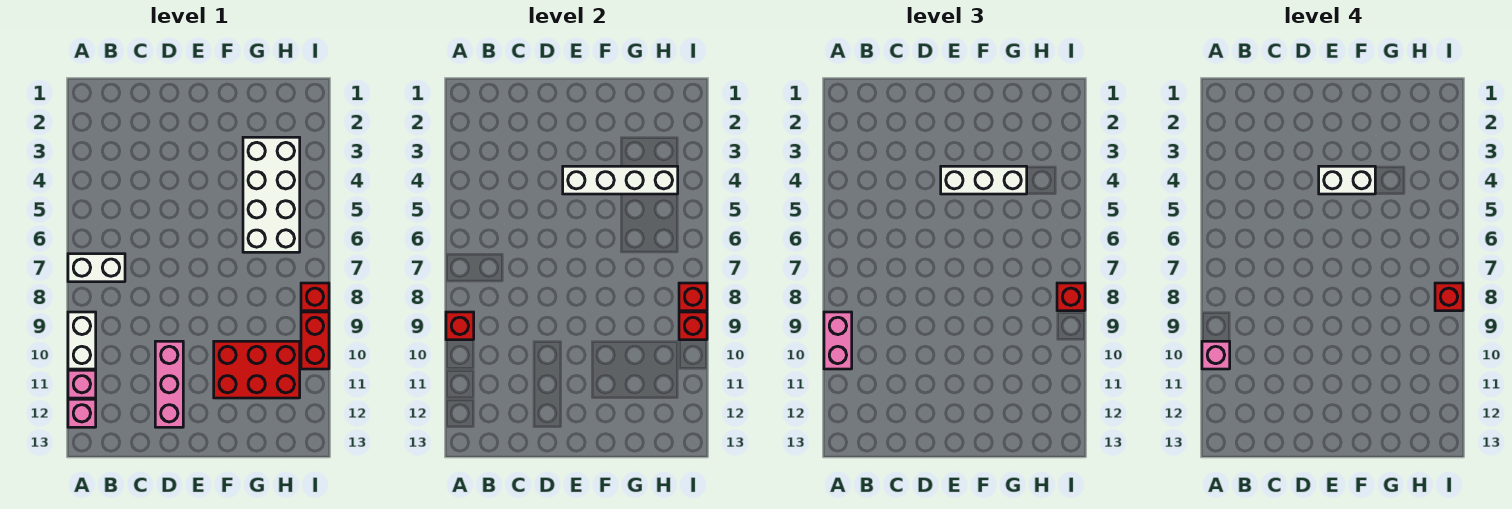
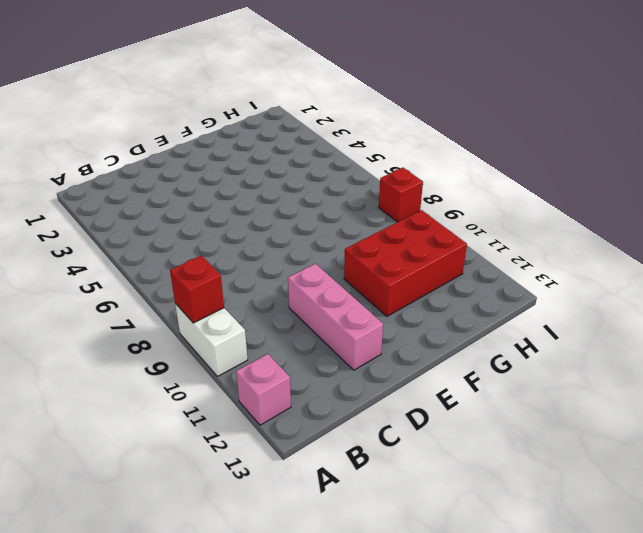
none -> white brick A7:B7 level 1
none -> pink brick A11 level 1
none -> white brick G3:H6 level 1

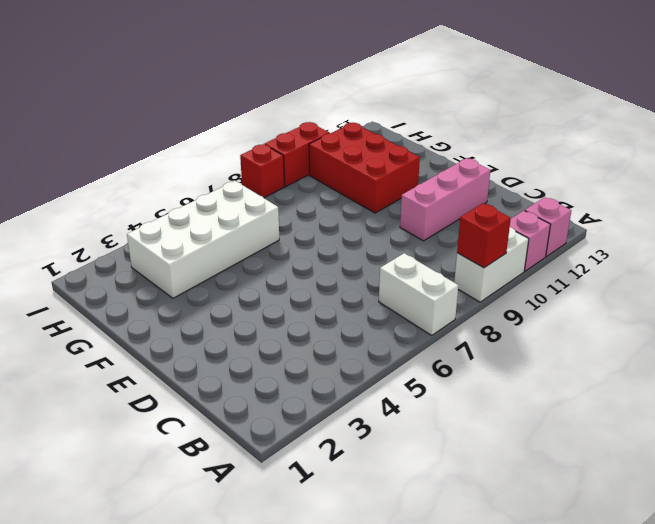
none -> white brick E4:H4 level 2
none -> red brick I8 level 2
none -> red brick I9 level 2

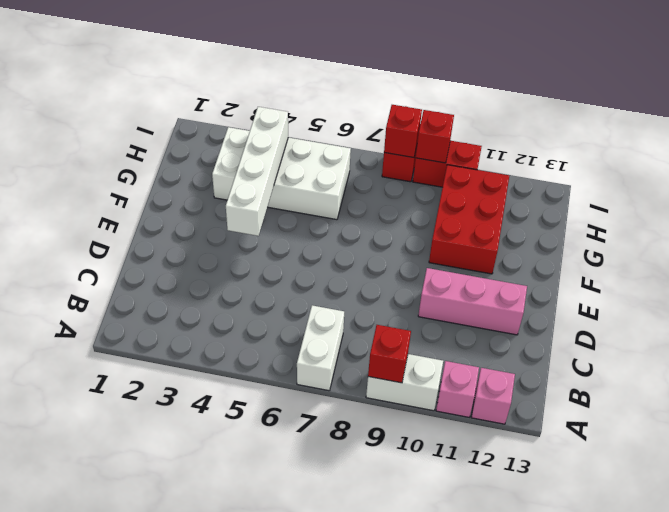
none -> pink brick A9:A10 level 3
none -> white brick E4:G4 level 3
none -> red brick I8 level 3

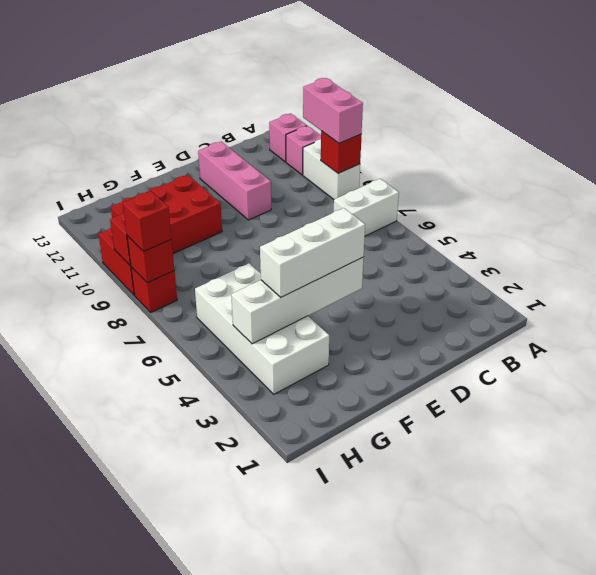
none -> pink brick A10 level 4
none -> white brick E4:F4 level 4
none -> red brick I8 level 4

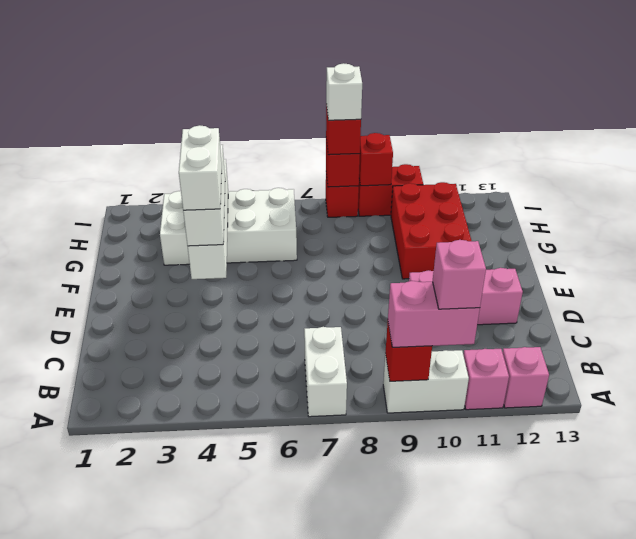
white brick I8 level 4 -> red brick I8 level 4

